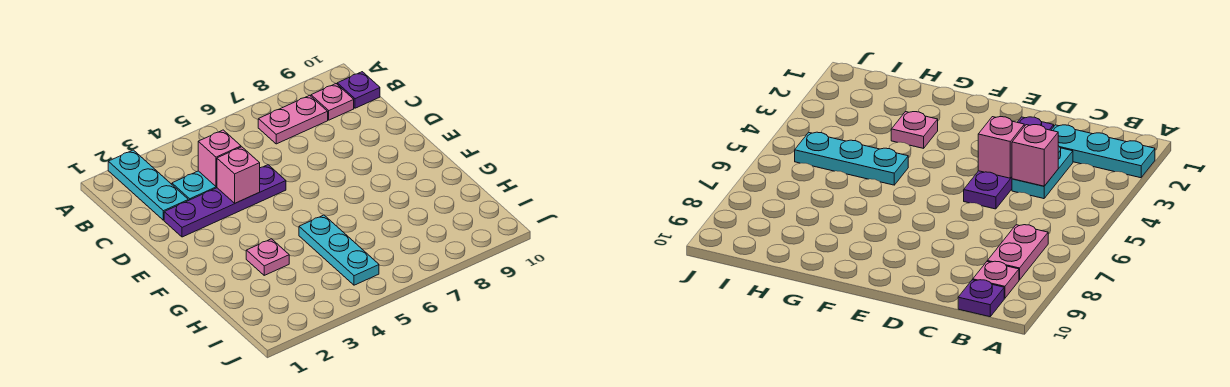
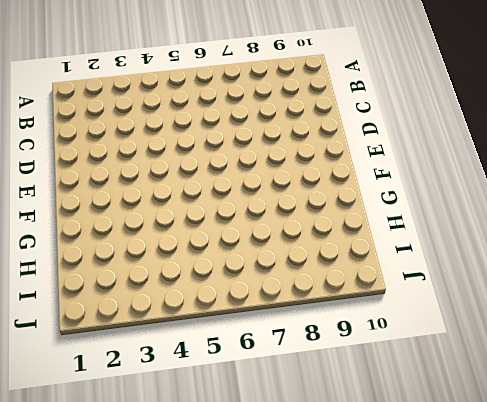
none -> cyan plate A2:C2 level 1
none -> pink plate B7:B8 level 1

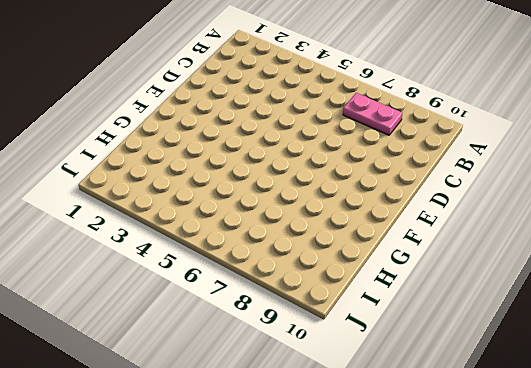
none -> cyan plate A2:C2 level 1
none -> pink plate B9 level 1

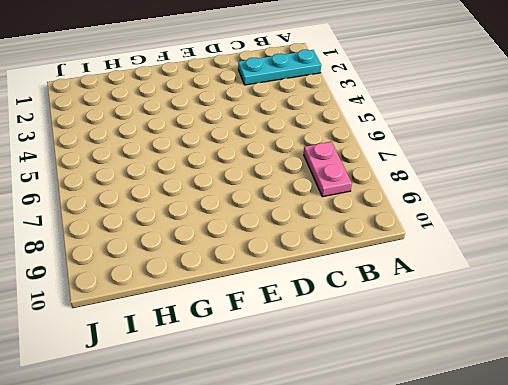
none -> pink plate B9 level 1
none -> purple plate B10 level 1

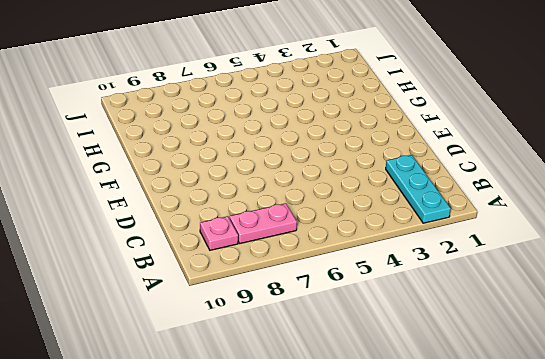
none -> purple plate B10 level 1
none -> cyan plate C3:C4 level 1

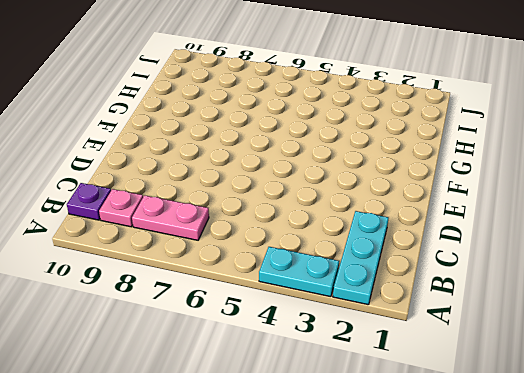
cyan plate A3:A4 level 1 -> cyan plate C3:C4 level 1
none -> purple plate D2:D5 level 1
none -> pink plate G3 level 1

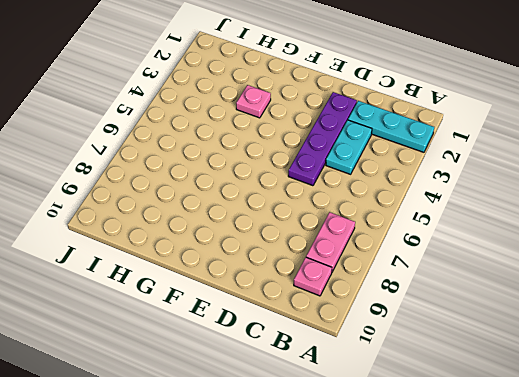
none -> purple plate B10 level 1
none -> cyan plate G5:I5 level 1

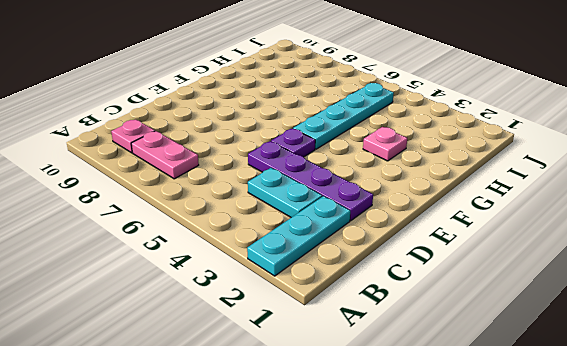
purple plate E5 level 1 -> purple plate B10 level 1
cyan plate F5:I5 level 1 -> cyan plate G5:I5 level 1
none -> pink brick C4 level 2
none -> pink brick D4 level 2

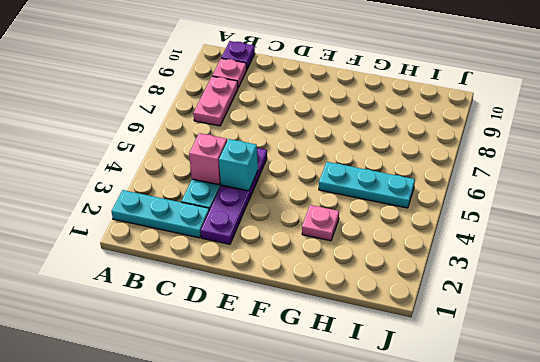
cyan brick D4 level 2 -> pink brick D4 level 2

